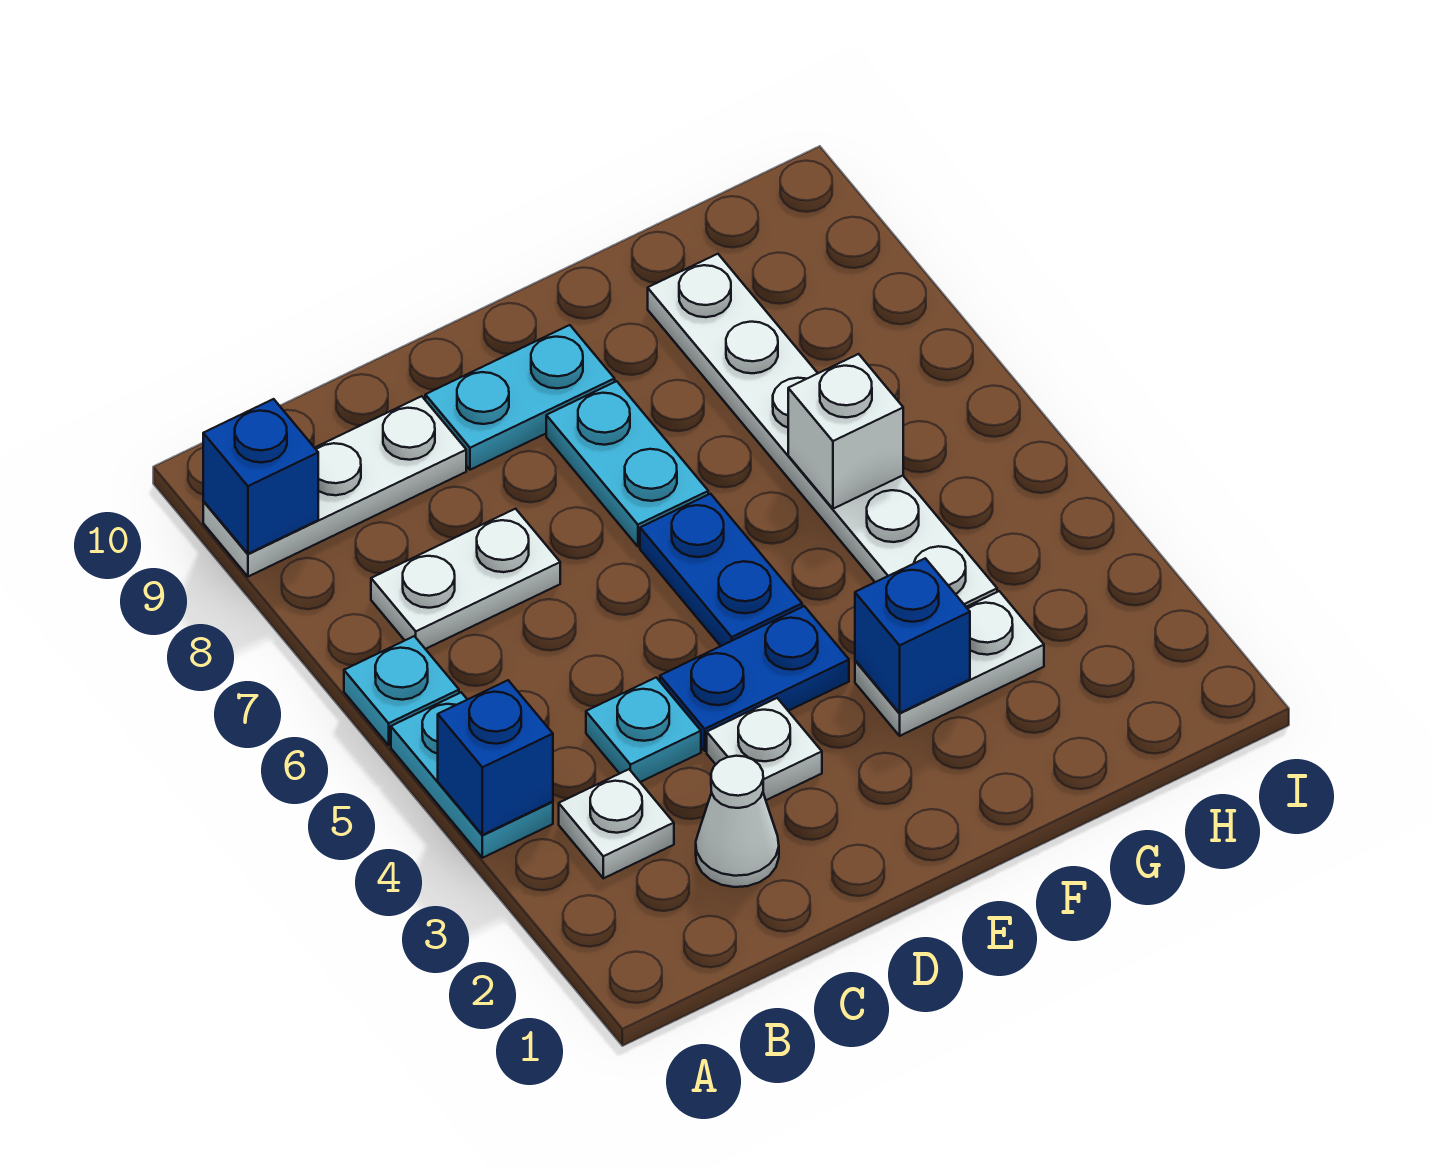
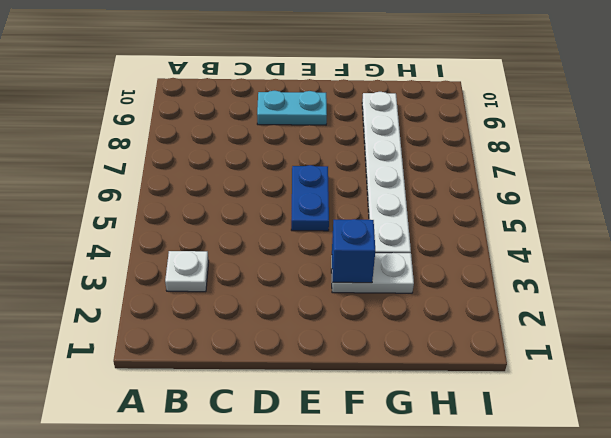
none -> cyan plate A4:A5 level 1
none -> cyan plate A6 level 1
none -> white plate A9:C9 level 1

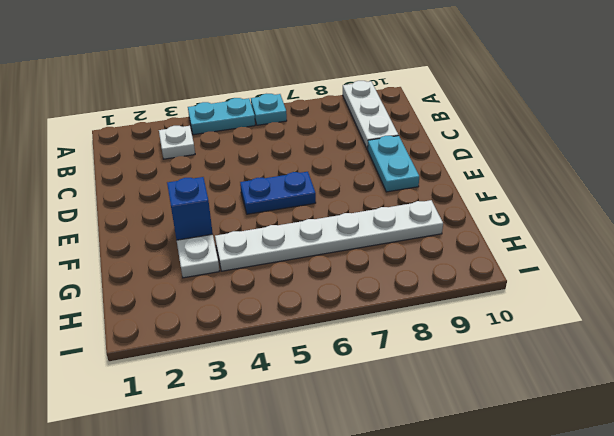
none -> white plate B7:C7 level 1
none -> white cone C2 level 1
none -> cyan plate C4 level 1

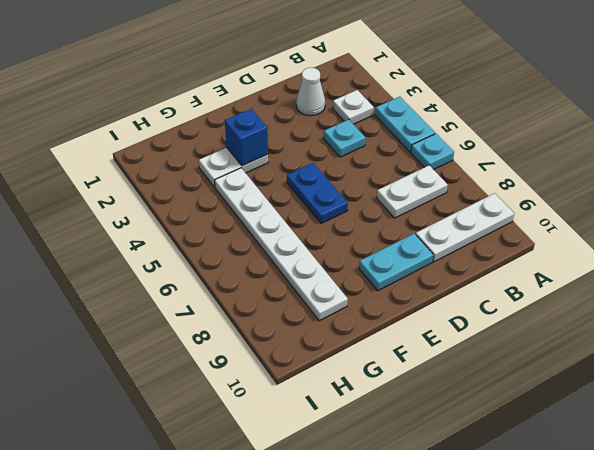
none -> white plate D3 level 1
none -> blue plate D4:E4 level 1
none -> cyan plate E7:E8 level 1

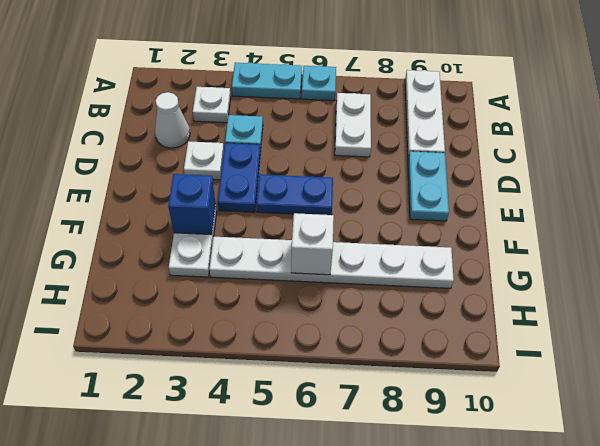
none -> cyan plate E7:E8 level 1
none -> blue brick A4 level 2
none -> blue brick A9 level 2

